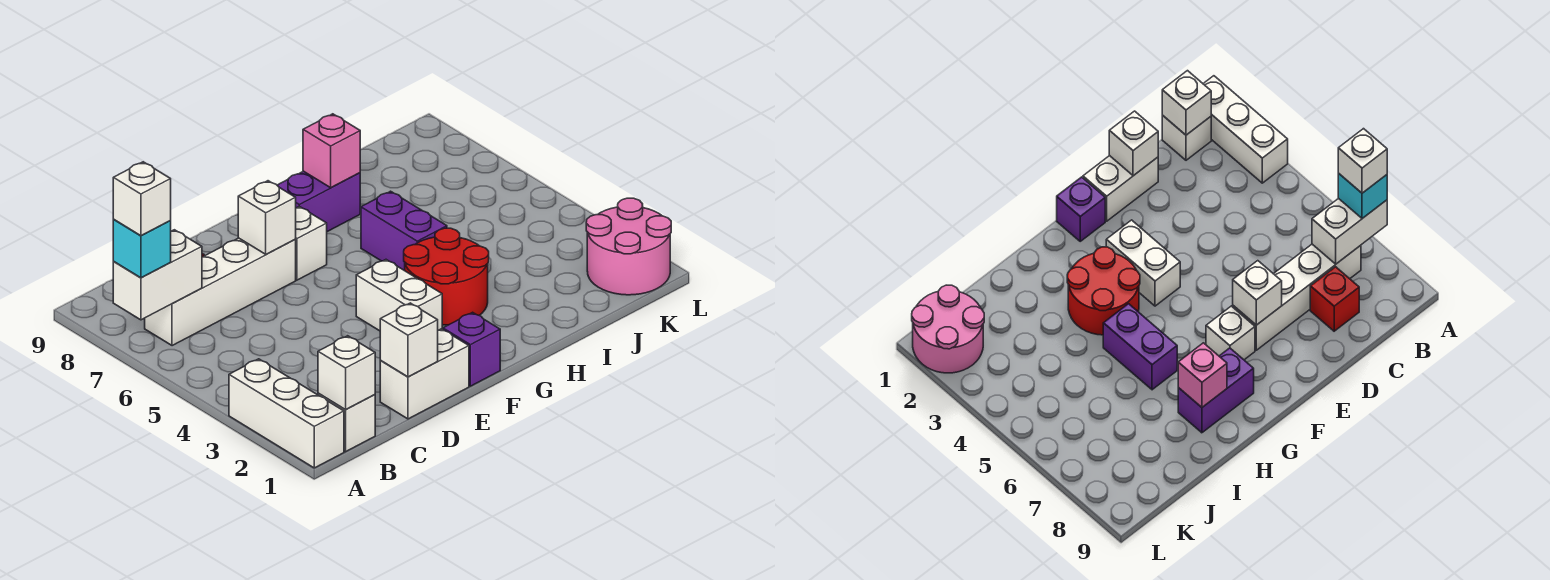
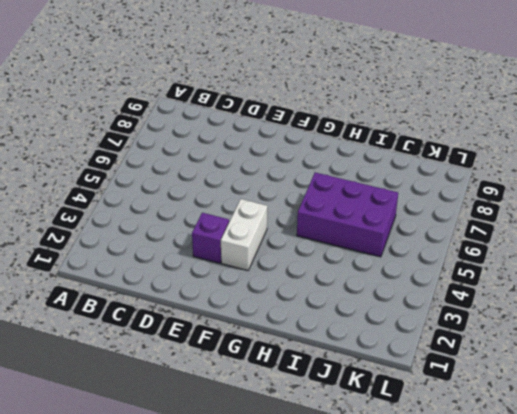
purple brick E3 level 1 -> purple brick F1 level 1
purple brick H5:J6 level 1 -> purple brick H5:H6 level 1
none -> white brick A1:A3 level 1
none -> white brick B1 level 1
none -> white brick B7:E7 level 1

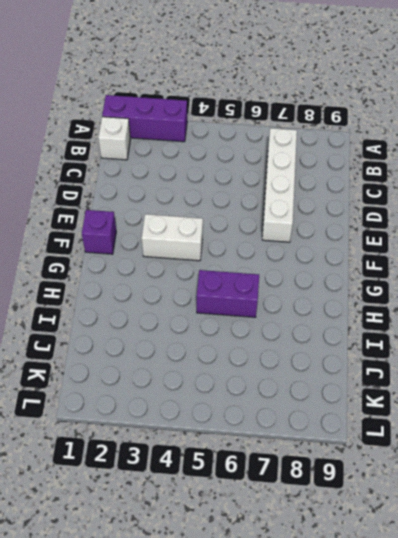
purple brick A1:A3 level 1 -> white brick A1:A3 level 1
none -> red brick C8 level 1
none -> white brick D1:E1 level 1
none -> white brick F7 level 1

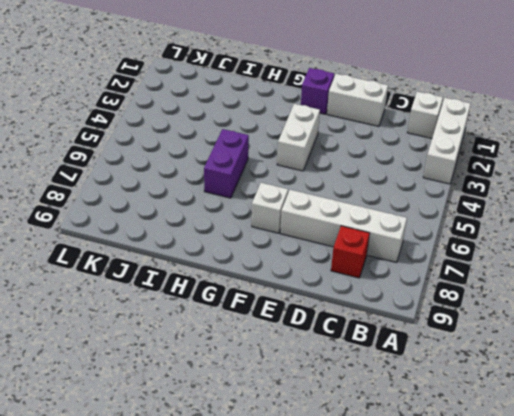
none -> red round brick G3:H4 level 1
none -> purple brick G8:H8 level 1
none -> pink round brick K1:L2 level 1

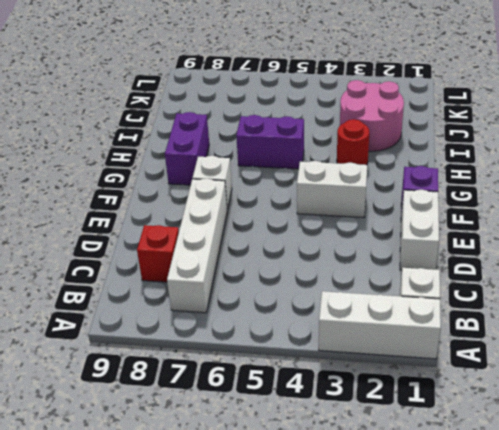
red round brick H3 level 1 -> red round brick G3:H4 level 1
pink round brick I2:J3 level 1 -> pink round brick K1:L2 level 1
none -> white brick A7:B7 level 2
none -> white brick B1 level 2
none -> white brick D1 level 2

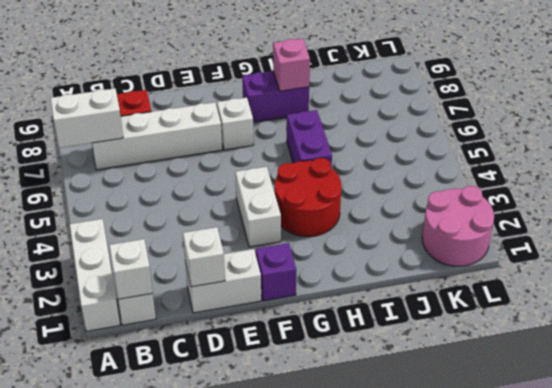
none -> white brick E7 level 2
none -> cyan brick A7 level 3
none -> white brick A7 level 4

